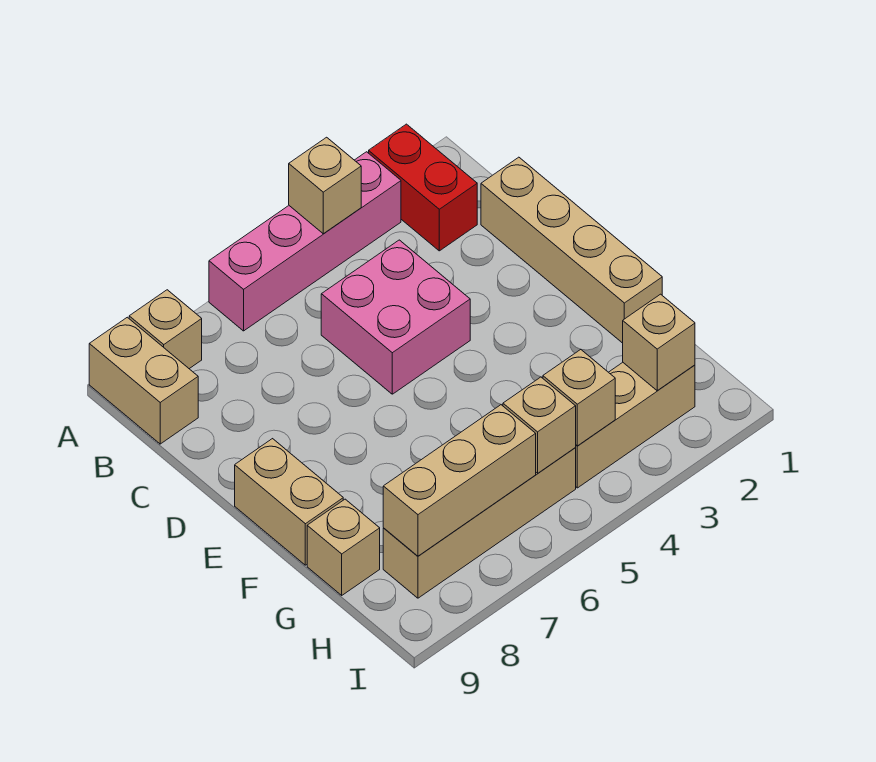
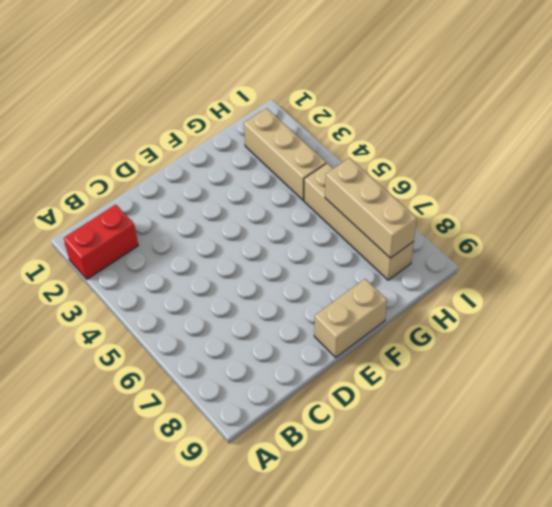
none -> pink brick A3:A6 level 1
none -> tan brick A8 level 1
none -> tan brick A9:B9 level 1

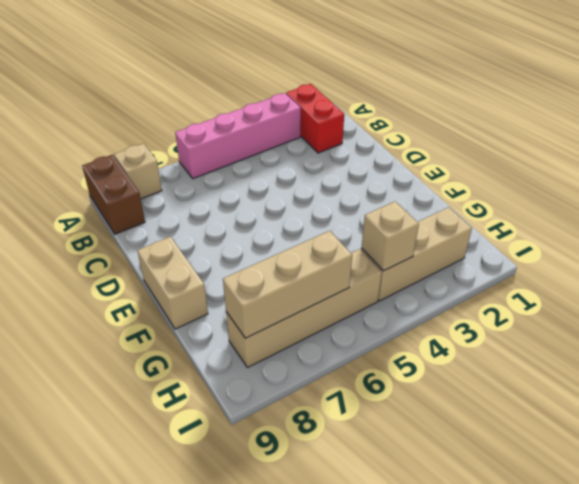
brown brick A9:B9 level 1 -> tan brick A9:B9 level 1
none -> tan brick C1:F1 level 1
none -> pink brick C4:D5 level 1
none -> tan brick G9 level 1

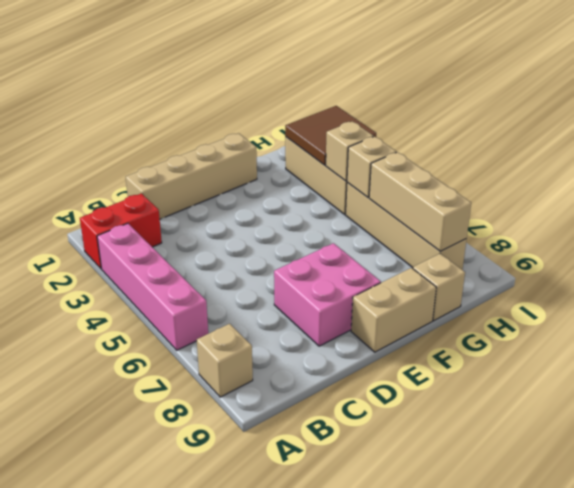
pink brick D7:E8 level 1 -> pink brick C4:D5 level 1
brown tile H2:I3 level 2 -> tan brick H2 level 2
none -> tan brick A9:B9 level 1
none -> tan brick A4 level 2

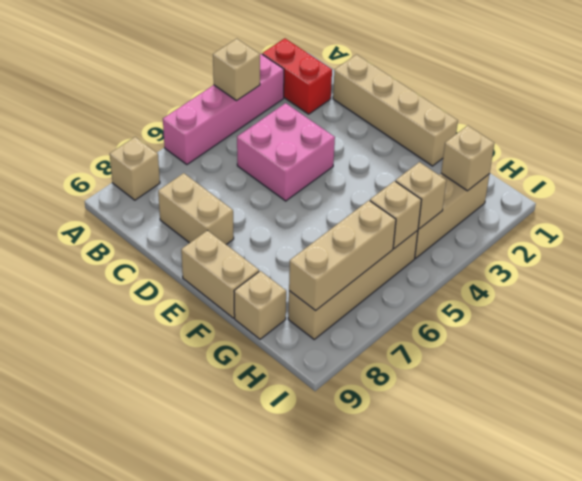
tan brick C8:D8 level 1 -> tan brick A9:B9 level 1

